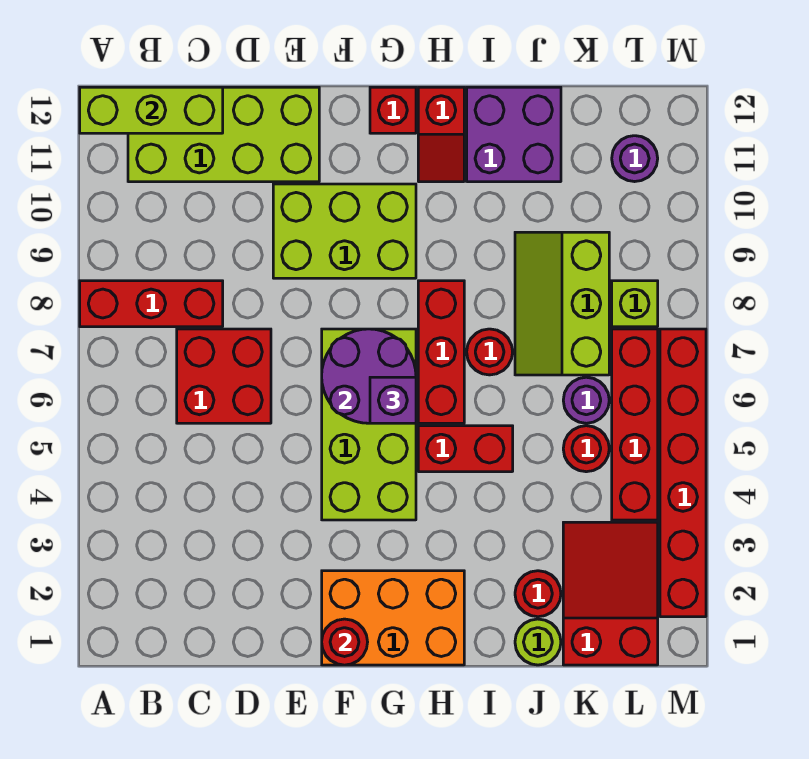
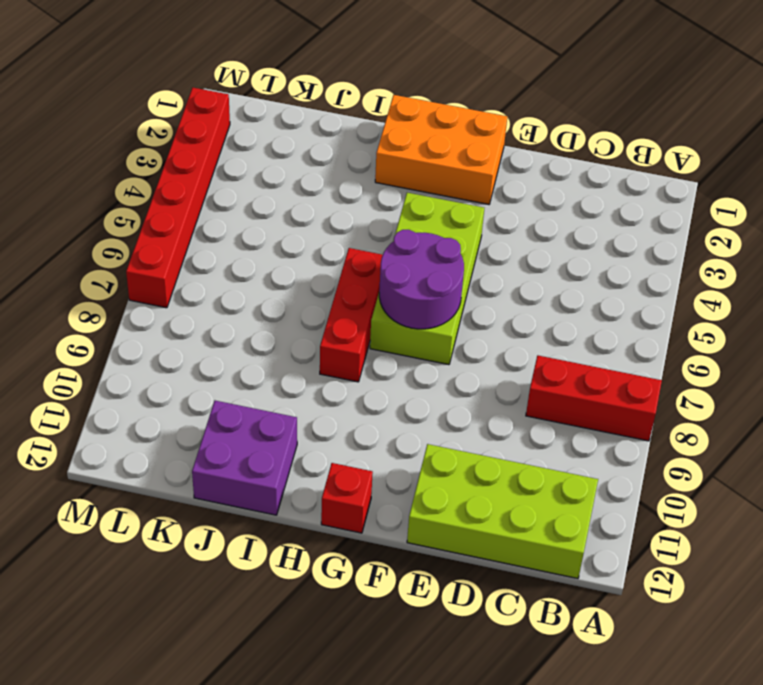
none -> red brick C6:D7 level 1
none -> lime brick E9:G10 level 1
none -> red brick H5:I5 level 1

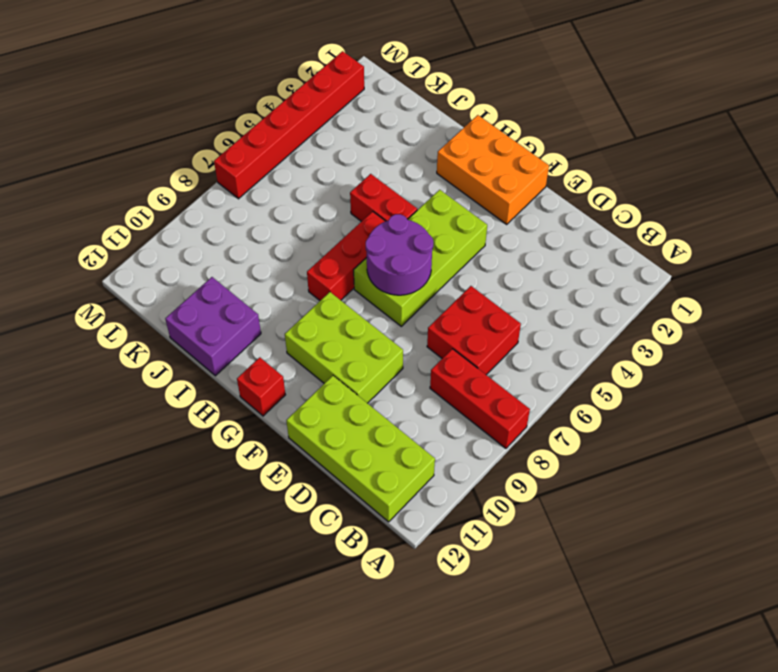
none -> red slope H11:H12 level 1 top 12
none -> red round brick I7 level 1
none -> lime round brick J1 level 1

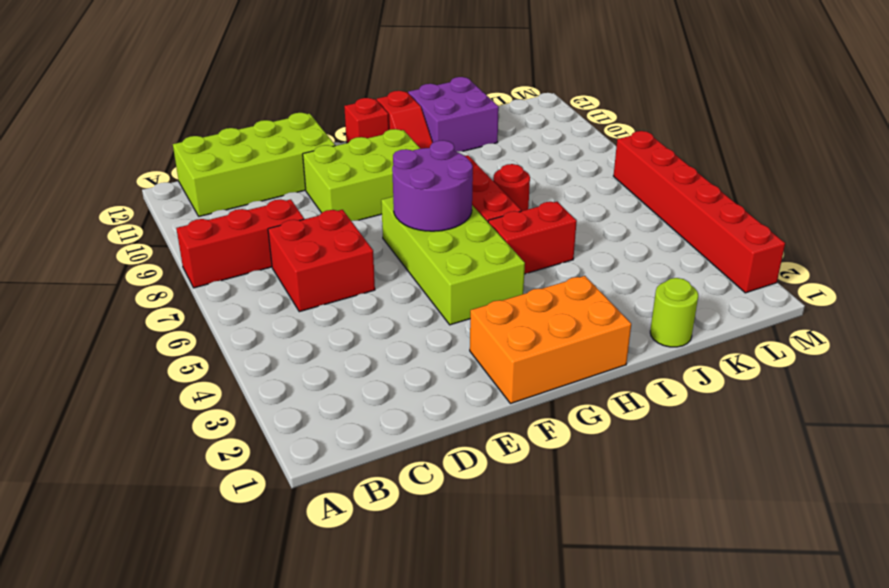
none -> red round brick J2 level 1
none -> lime slope J7:K9 level 1 top K
none -> red slope K1:L3 level 1 top 1

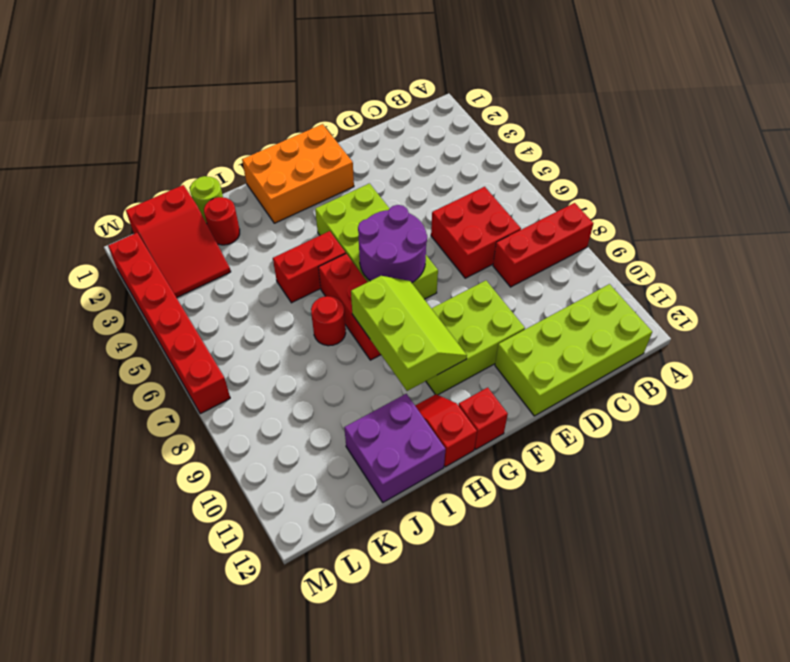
lime slope G8:H10 level 2 top H -> lime slope J7:K9 level 1 top K
none -> red round brick K5 level 1
none -> purple round brick K6 level 1
none -> red brick L4:L7 level 1

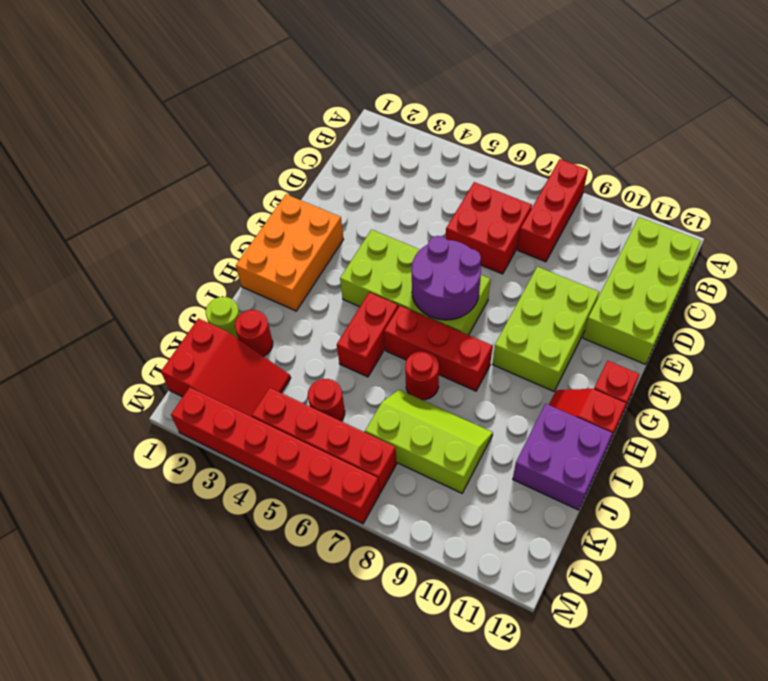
none -> purple round brick K6 level 1
none -> lime brick L8 level 1
none -> purple round brick L11 level 1

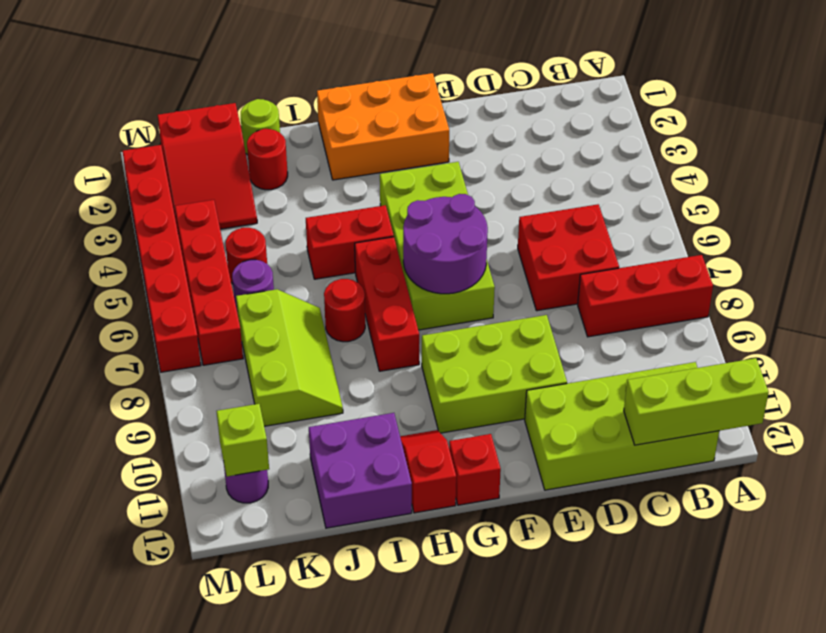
lime brick L11 level 2 -> lime brick L8 level 1
none -> red round brick F1 level 2
none -> purple brick G6 level 3

